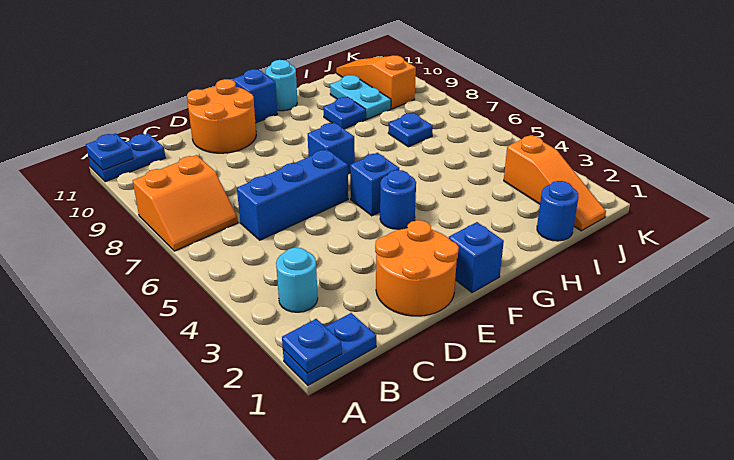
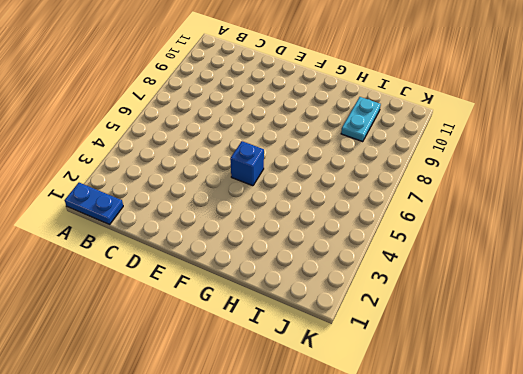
none -> orange slope A7:B8 level 1 top 8
none -> blue plate A11:B11 level 1
none -> cyan round brick B3 level 1

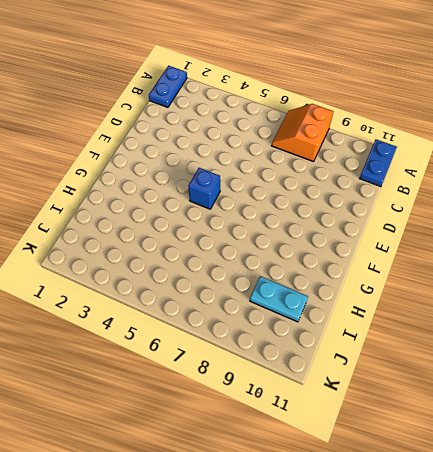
none -> cyan round brick B3 level 1
none -> blue brick C6:E6 level 1
none -> orange round brick D1:E2 level 1

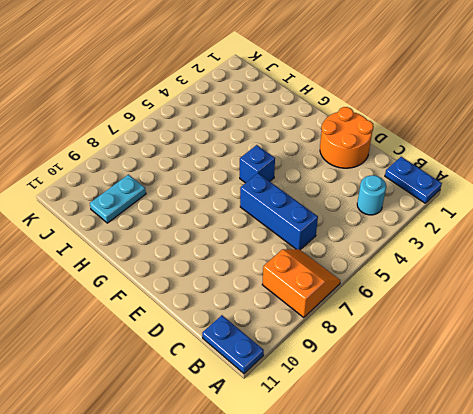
none -> orange round brick D10:E11 level 1
none -> blue brick F1 level 1
none -> blue round brick F4 level 1

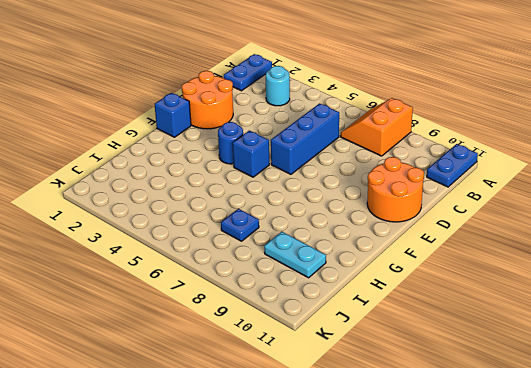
none -> blue brick F7 level 1
none -> blue brick F11 level 1
none -> cyan round brick G11 level 1

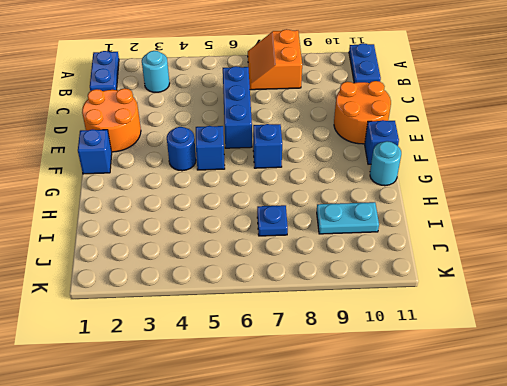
none -> blue plate H9 level 1
none -> blue round brick I1 level 1
none -> orange slope J1:J3 level 1 top 3

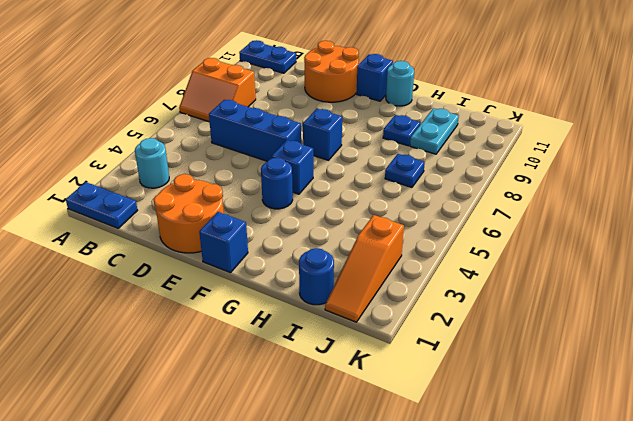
none -> orange slope J9:J11 level 1 top 9
none -> blue plate A1 level 2
none -> blue plate A11 level 2

